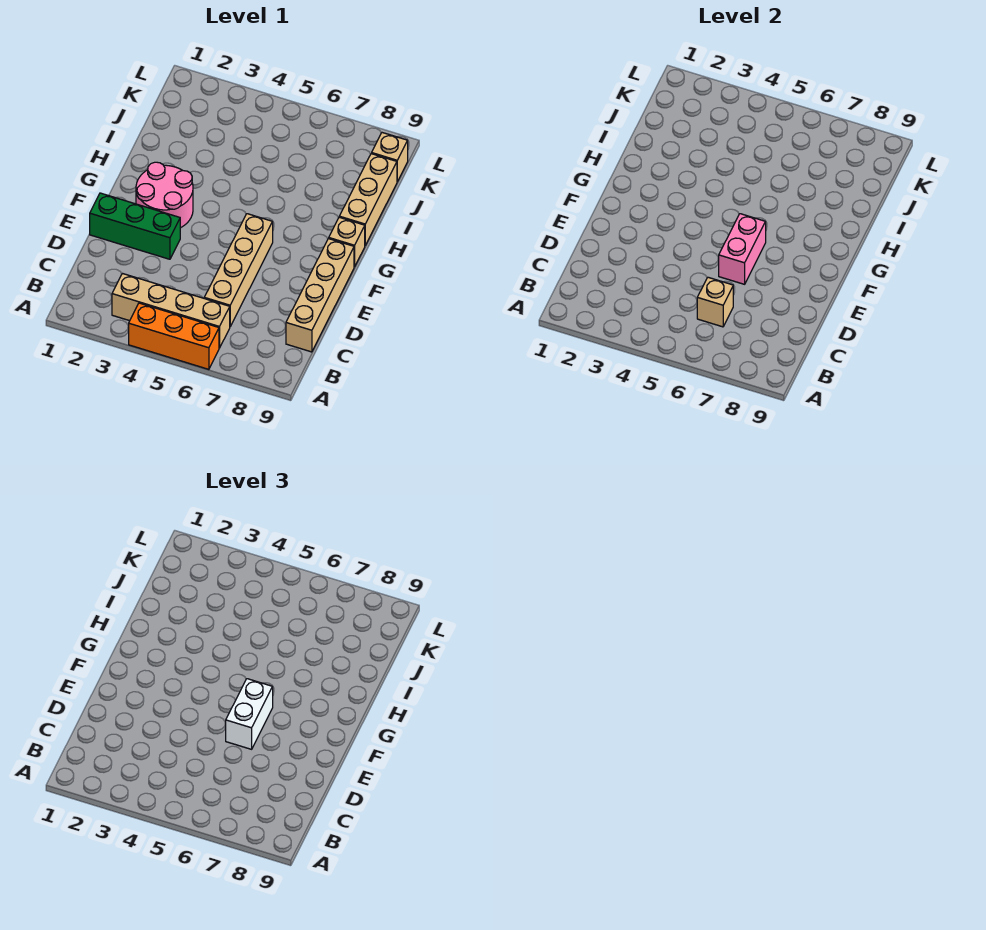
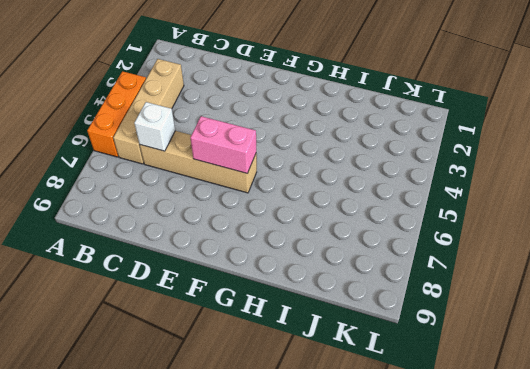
white brick C6 level 2 -> tan brick C6 level 2
none -> tan brick C9:F9 level 1
none -> green brick E1:E3 level 1
none -> pink round brick F2:G3 level 1

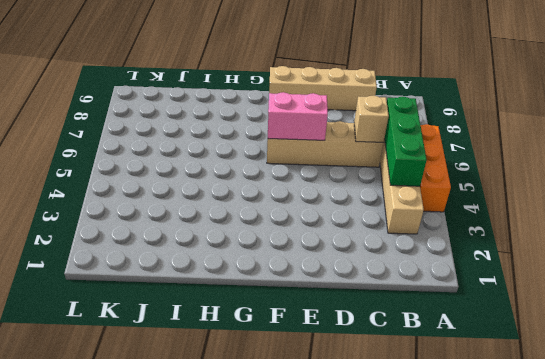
green brick B4:B6 level 2 -> green brick E1:E3 level 1
none -> pink round brick F2:G3 level 1
none -> tan brick G9 level 1
none -> tan brick H9:J9 level 1

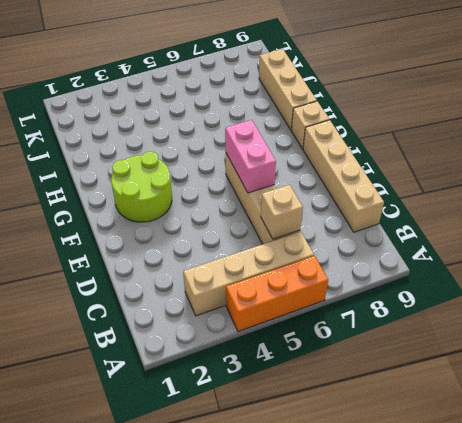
lime round brick F2:G3 level 1 -> pink round brick F2:G3 level 1
none -> green brick E1:E3 level 1
none -> tan brick K9 level 1
none -> white brick E6:F6 level 3

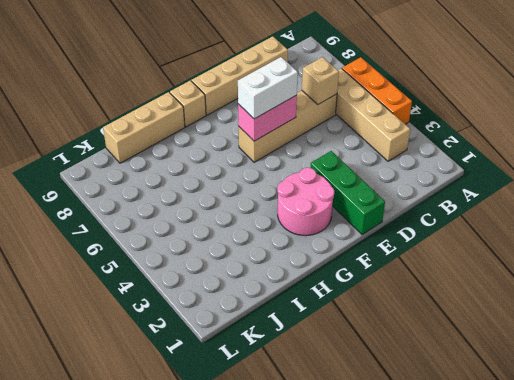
none -> tan brick K9 level 1

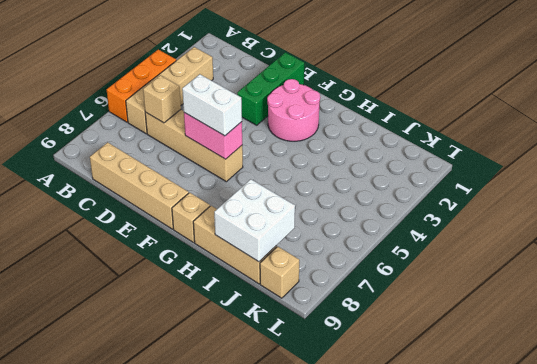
white brick I8:J9 level 2 -> none

